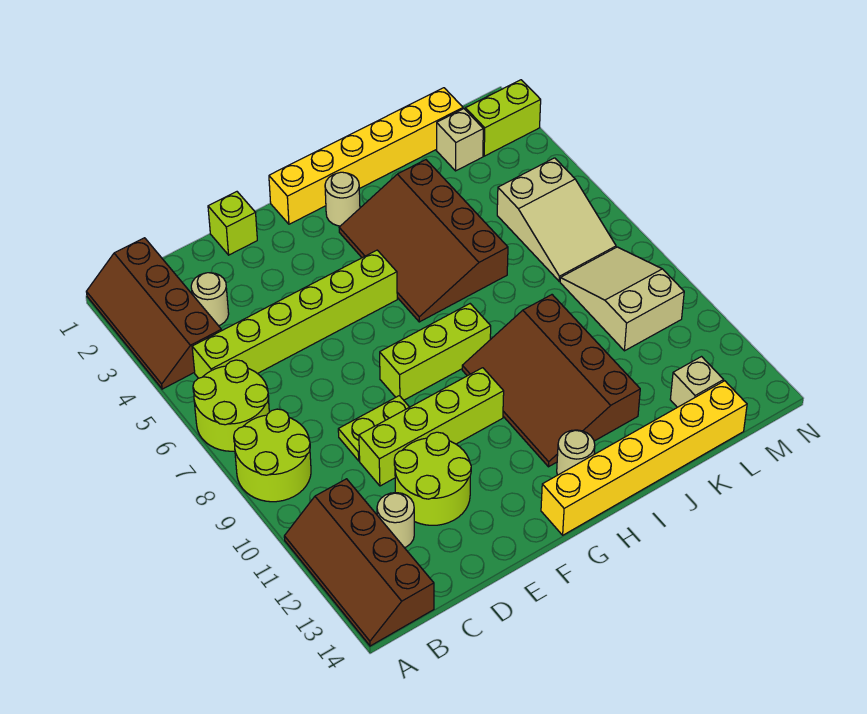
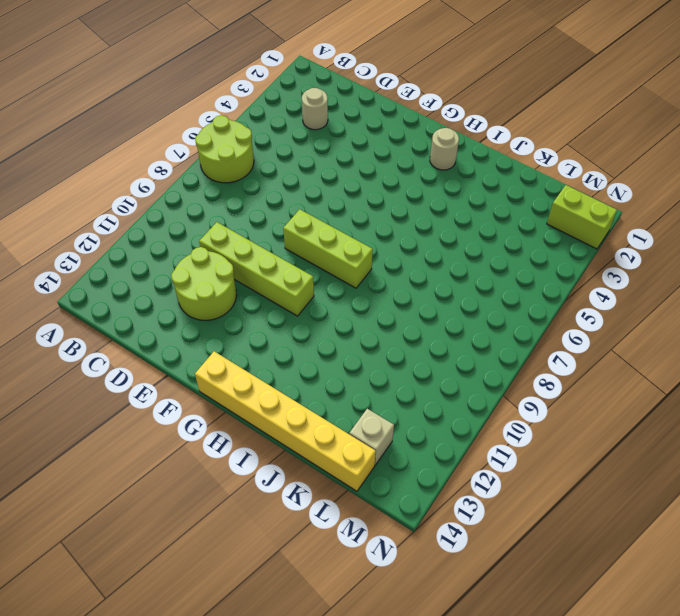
none -> brown slope A1:B4 level 1 top B
none -> lime round brick A8:B9 level 1
none -> brown slope A11:B14 level 1 top B

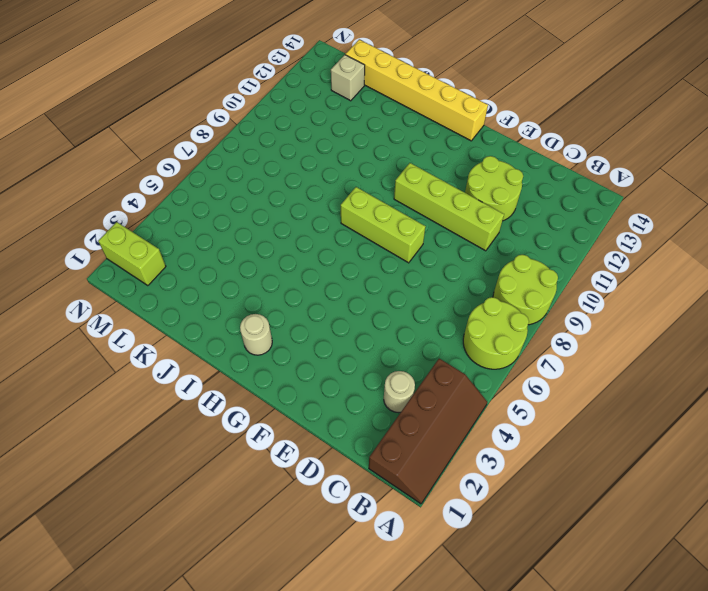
none -> brown slope A11:B14 level 1 top B
none -> lime brick B5:G5 level 1
none -> tan round brick C12 level 1

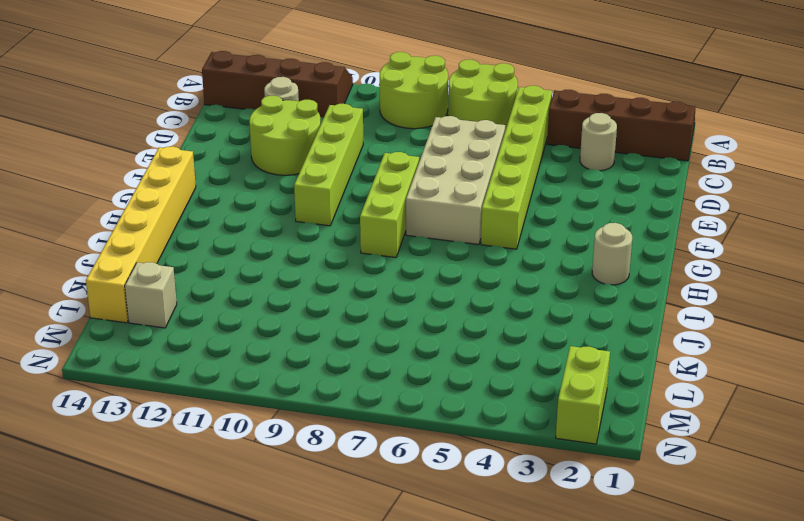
tan brick D6:G7 level 1 -> none
none -> lime plate D9:E9 level 1
none -> lime brick E1 level 1
none -> yellow brick G1:L1 level 1

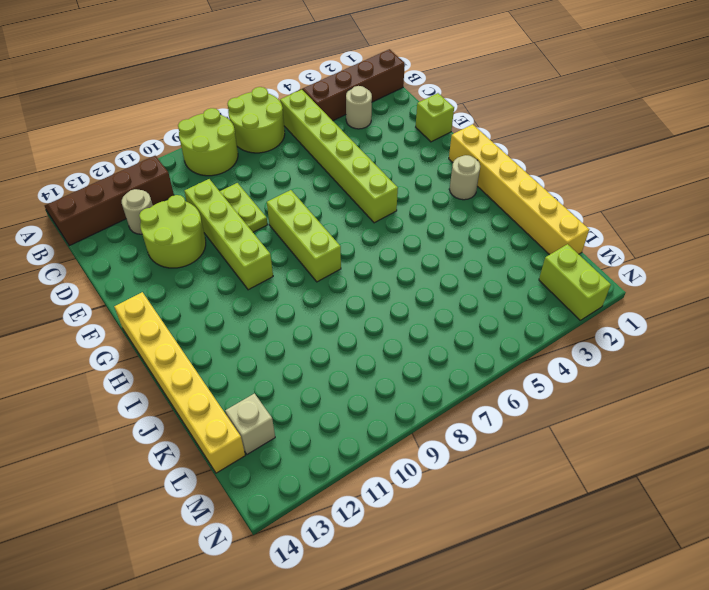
none -> brown slope H3:J6 level 1 top J
none -> brown slope H9:J12 level 1 top J
none -> tan round brick H13 level 1

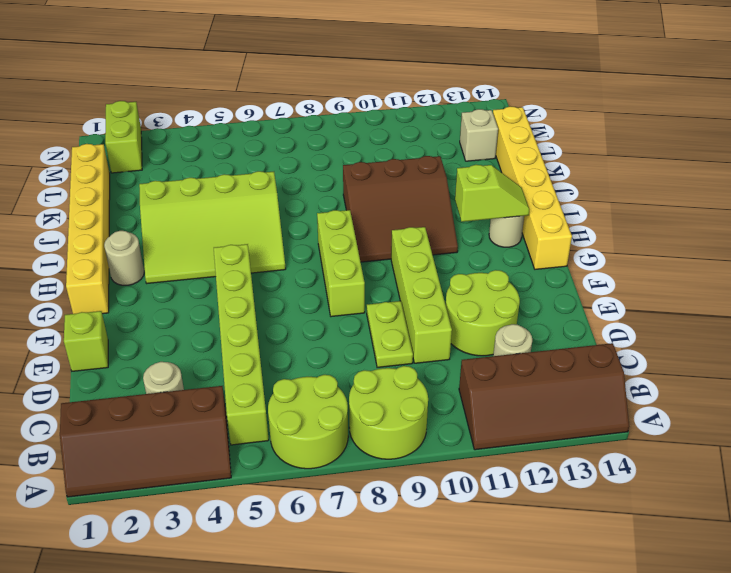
lime slope H3:J6 level 1 top J -> brown slope H3:J6 level 1 top J
brown slope H9:J11 level 1 top J -> brown slope H9:J12 level 1 top J
lime slope H12:H13 level 2 top 12 -> none
none -> tan brick L2 level 1
none -> tan slope L5:M7 level 1 top 5
none -> tan slope L8:M10 level 1 top 10

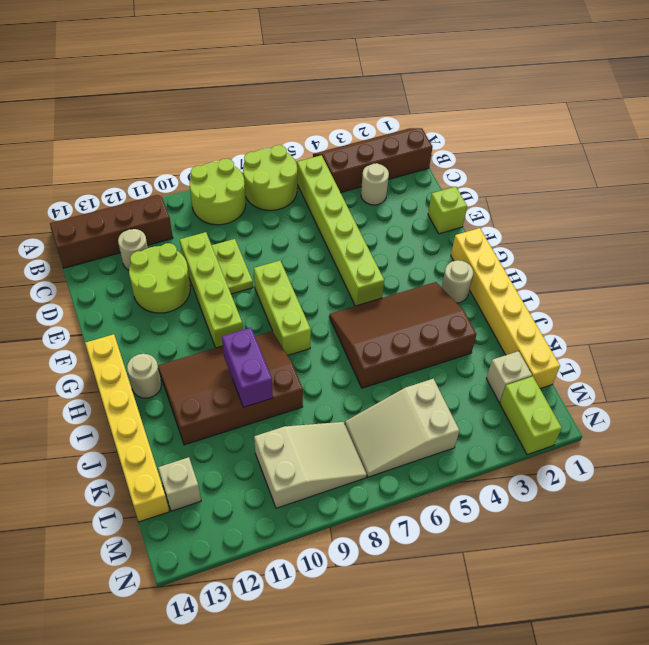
purple brick I10:J10 level 2 -> none

